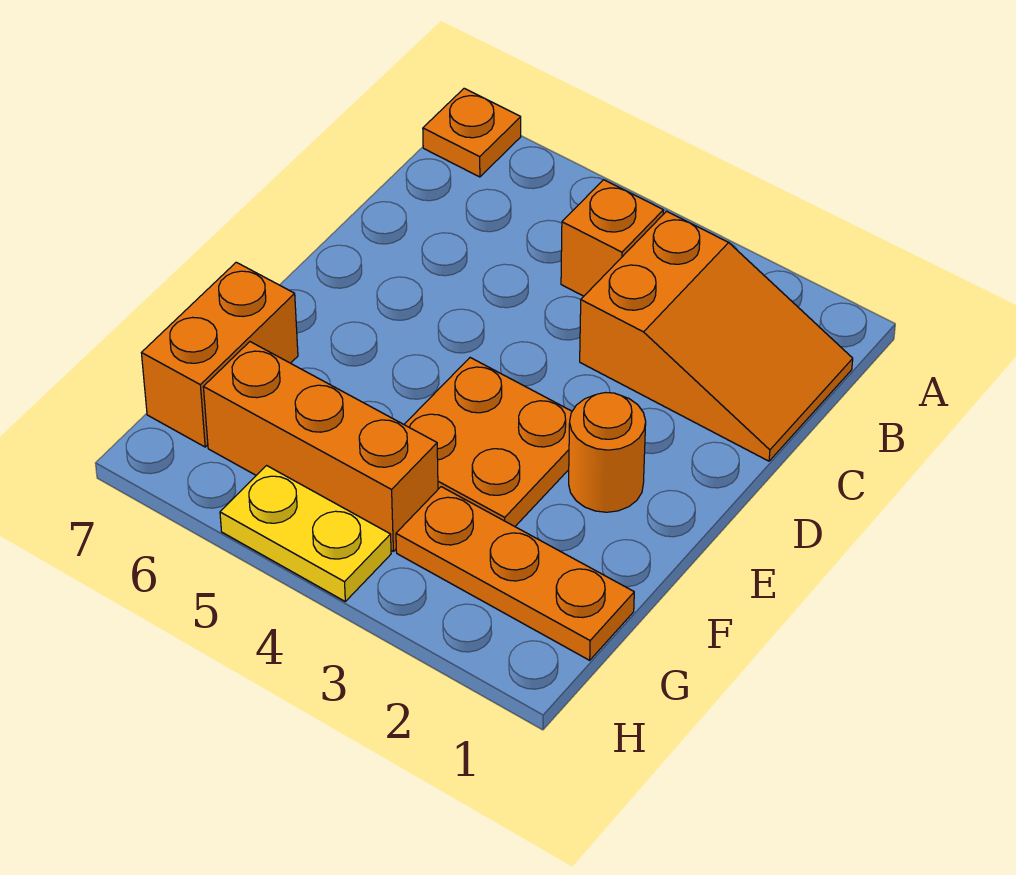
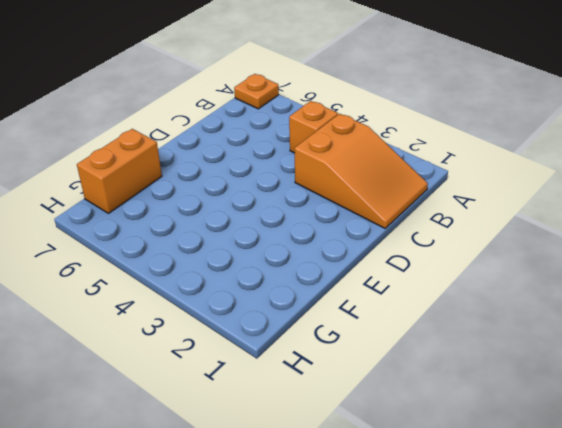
none -> orange round brick E2 level 1
none -> orange plate E3:F4 level 1

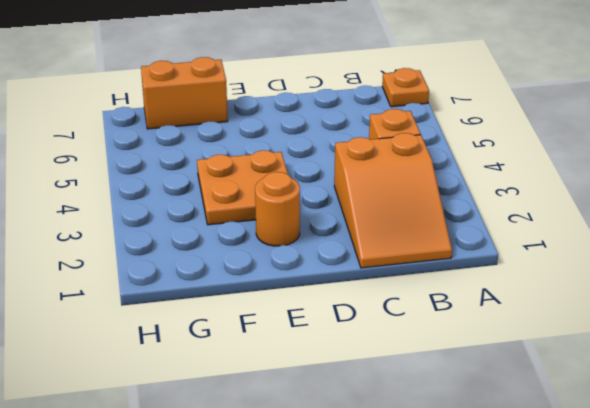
none -> orange plate G1:G3 level 1
none -> orange brick G4:G6 level 1

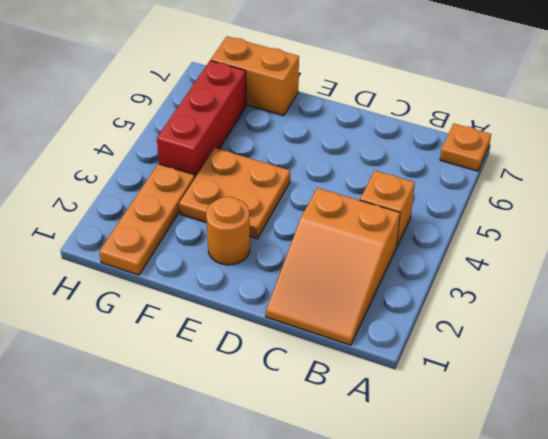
red brick G4:G6 level 1 -> orange brick G4:G6 level 1
none -> yellow plate H4:H5 level 1

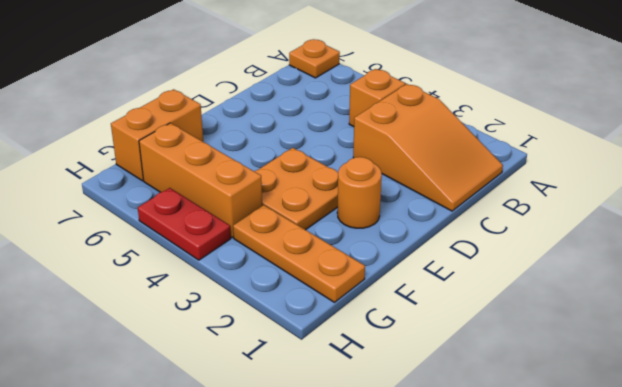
red plate H4:H5 level 1 -> yellow plate H4:H5 level 1

